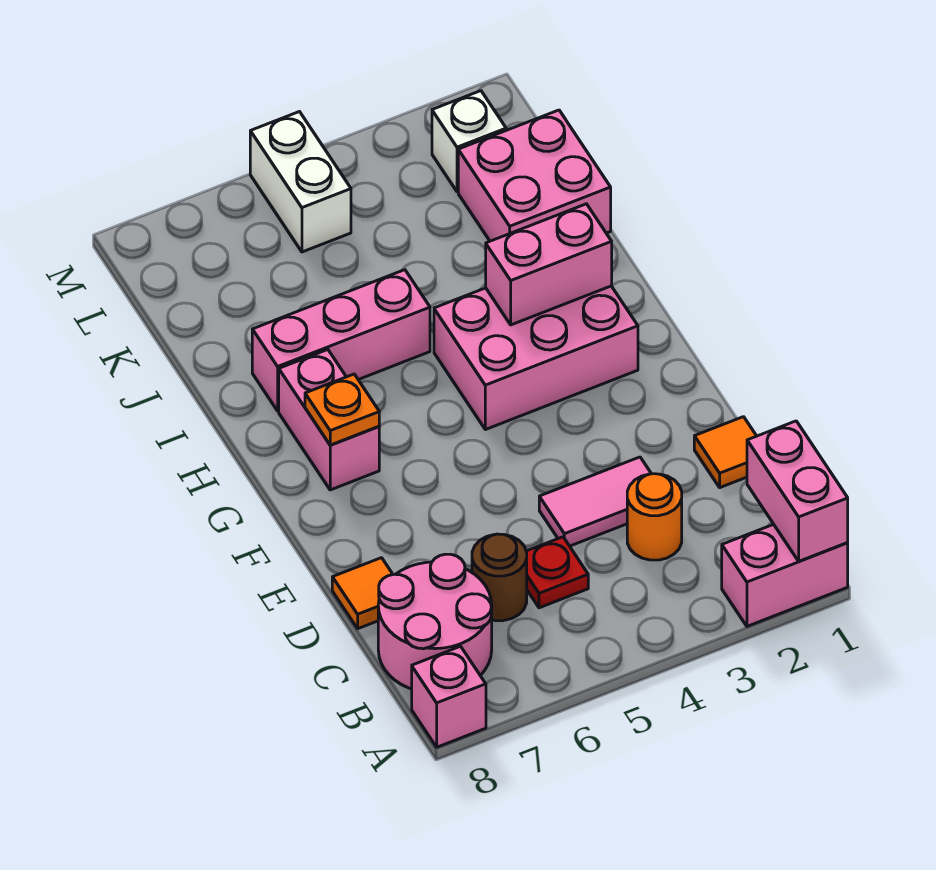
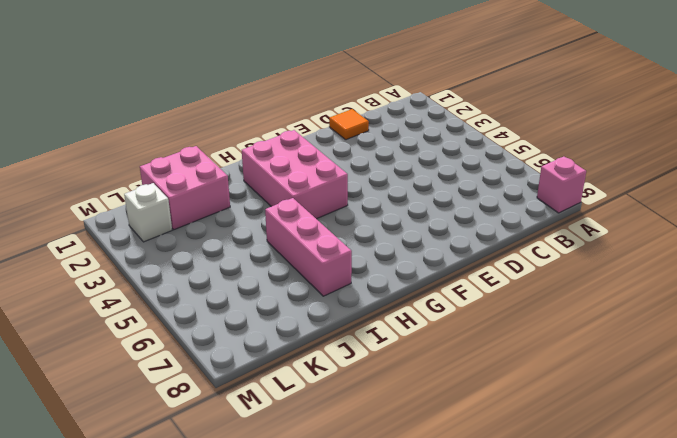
none -> pink brick A1:A2 level 1
none -> pink round brick B7:C8 level 1
none -> orange round brick C3 level 1

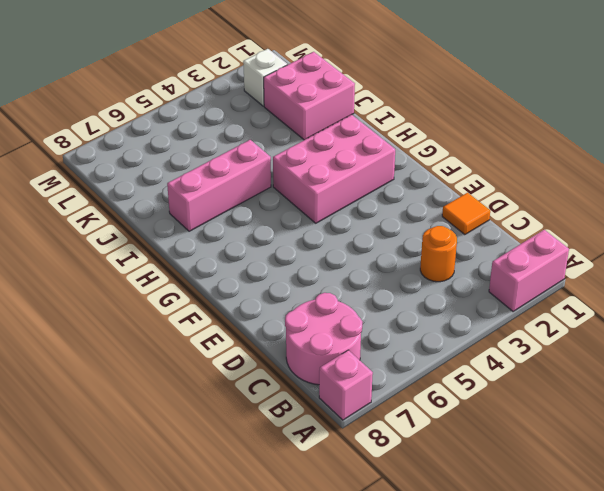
none -> red plate C5 level 1
none -> brown round brick C6 level 1
none -> pink tile D3:D4 level 1

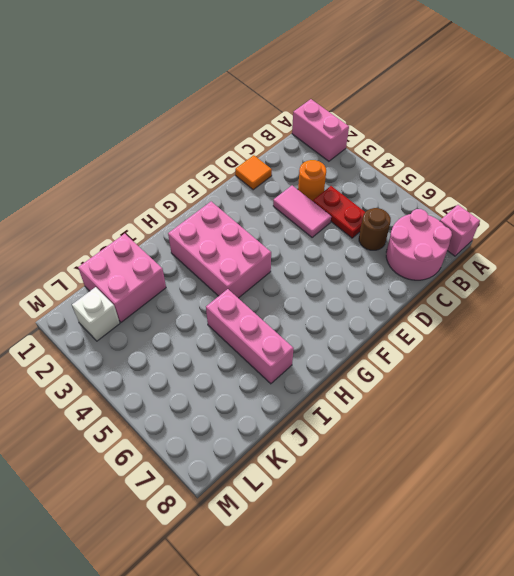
red plate C4:C5 level 1 -> red plate C5 level 1
none -> orange tile D8 level 1
none -> pink brick G7:H7 level 1
none -> white brick L5:M5 level 1

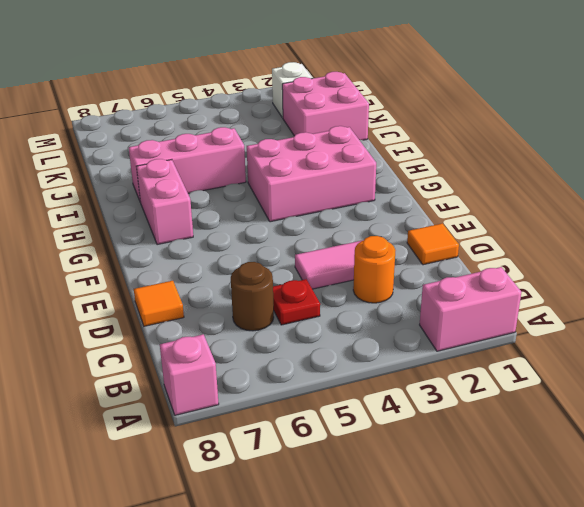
none -> pink round brick B7:C8 level 1
none -> white brick L5:M5 level 1
none -> pink brick A1:B1 level 2

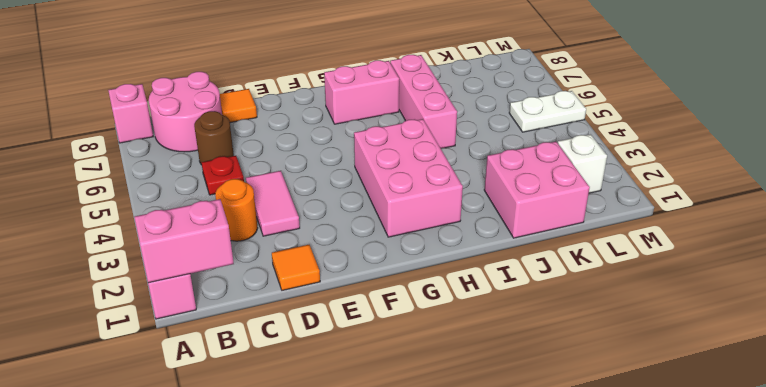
white plate L5:M5 level 1 -> white brick L5:M5 level 1
none -> orange plate G7 level 2
none -> pink brick H2:H3 level 2

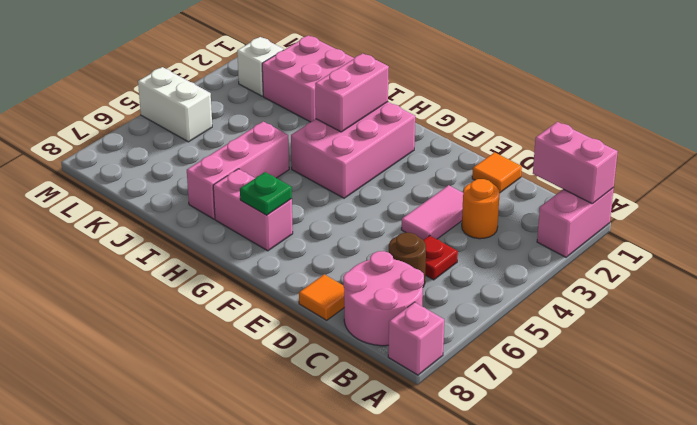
green plate G7 level 2 -> orange plate G7 level 2

